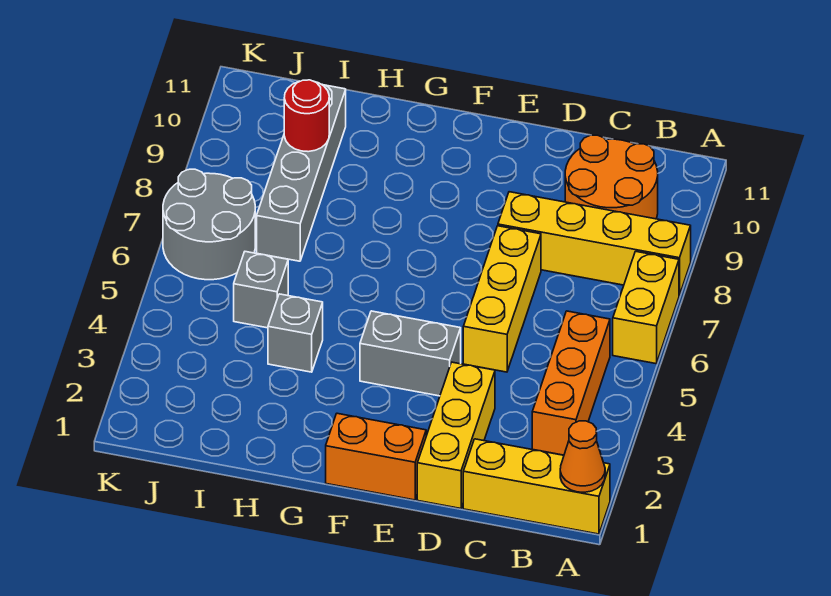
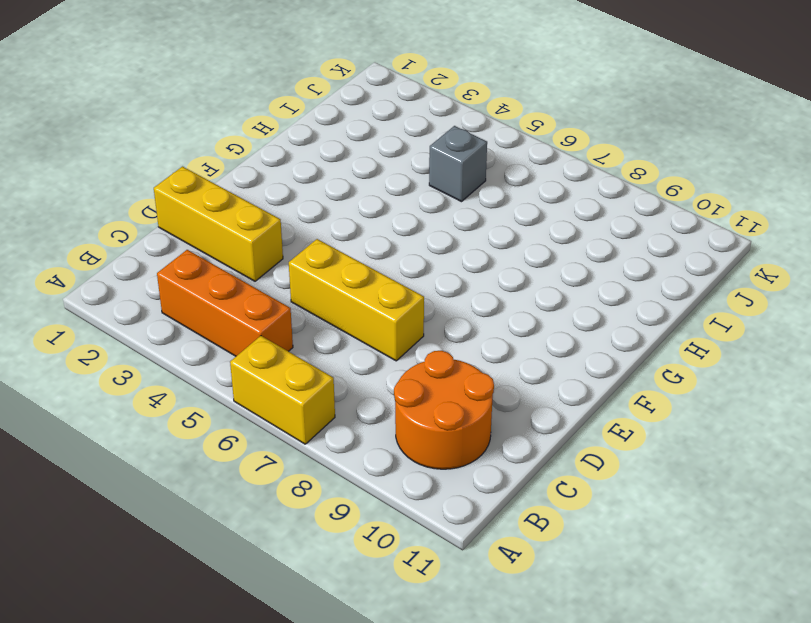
none -> yellow brick A1:C1 level 1
none -> yellow brick A8:D8 level 1
none -> orange brick E1:F1 level 1

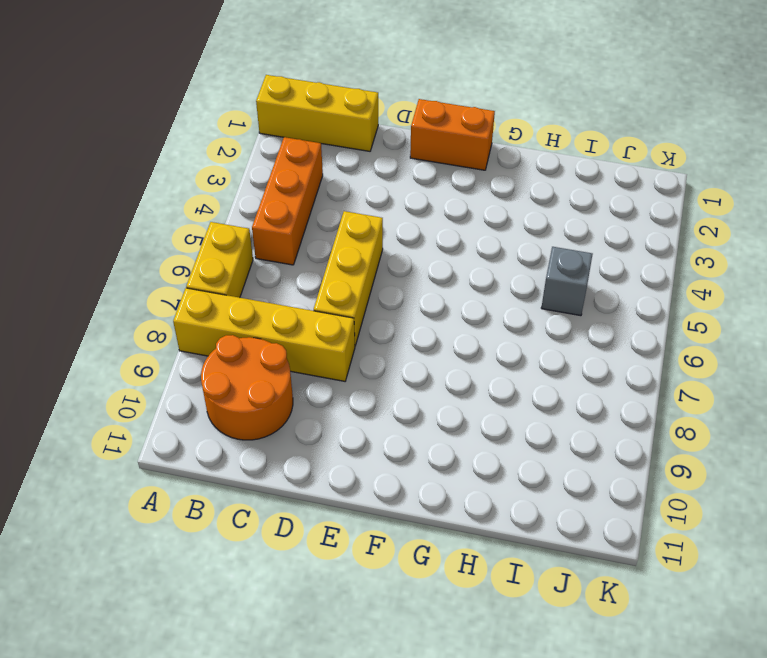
none -> yellow brick D1:D3 level 1
none -> grey brick E4:F4 level 1
none -> grey brick H4 level 1

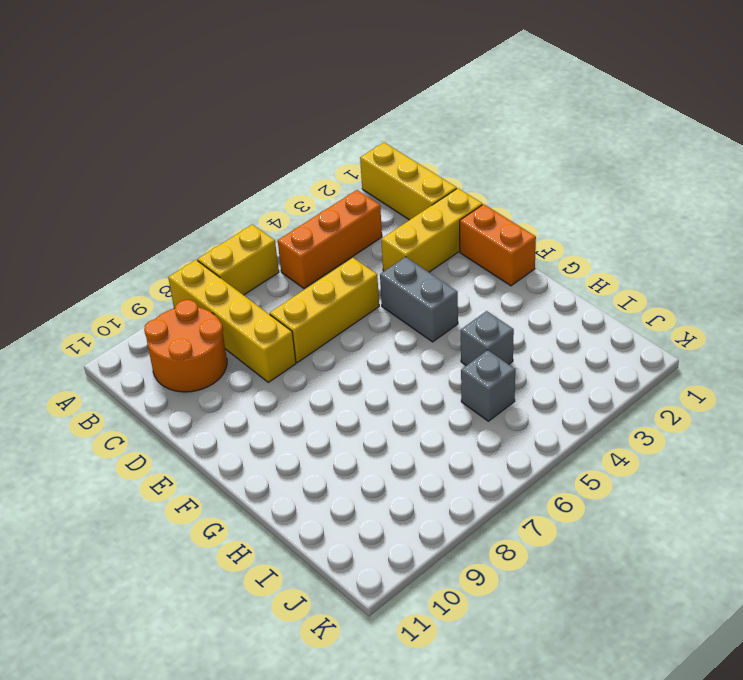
none -> grey brick I7:I10 level 1
none -> grey round brick J6:K7 level 1
none -> orange cone A1 level 2

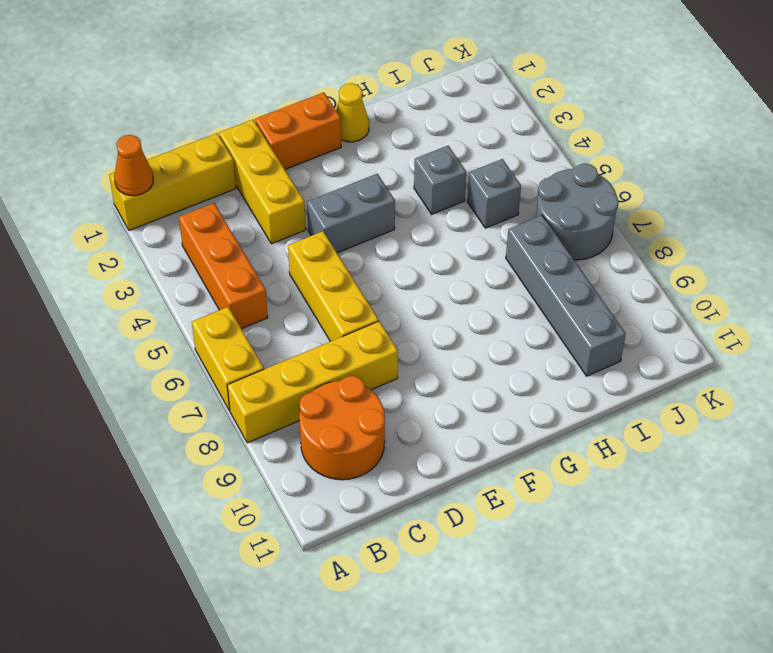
yellow cone G1 level 1 -> none
none -> red round brick I9 level 2

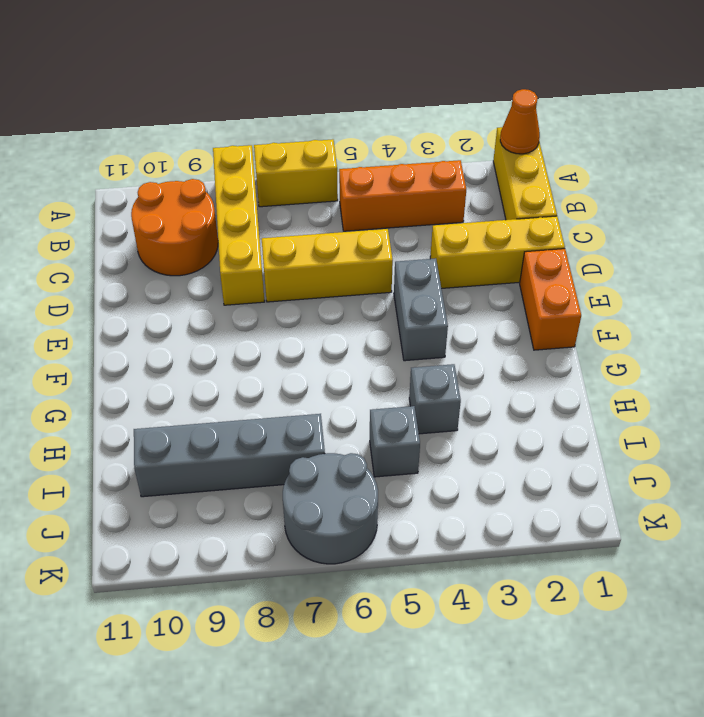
none -> red round brick I9 level 2

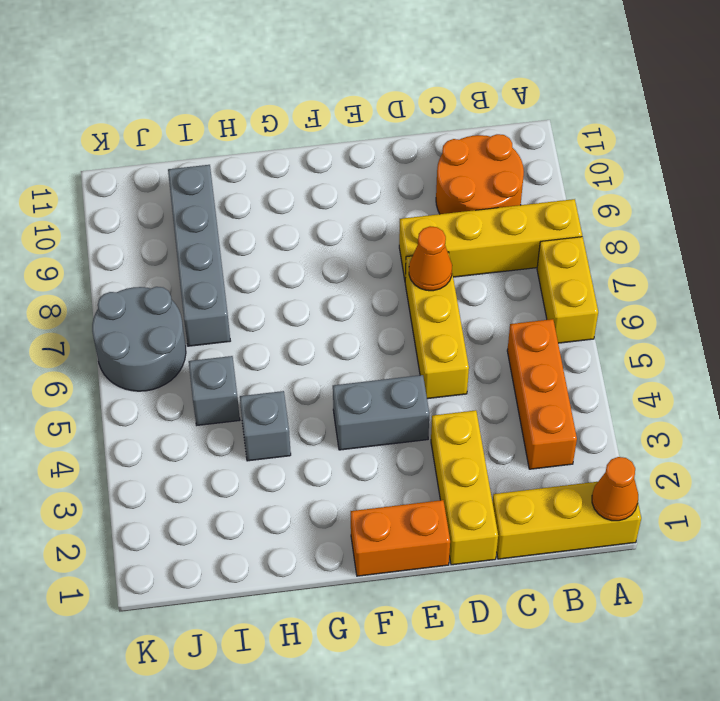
orange cone D7 level 2 -> none
none -> red round brick I9 level 2

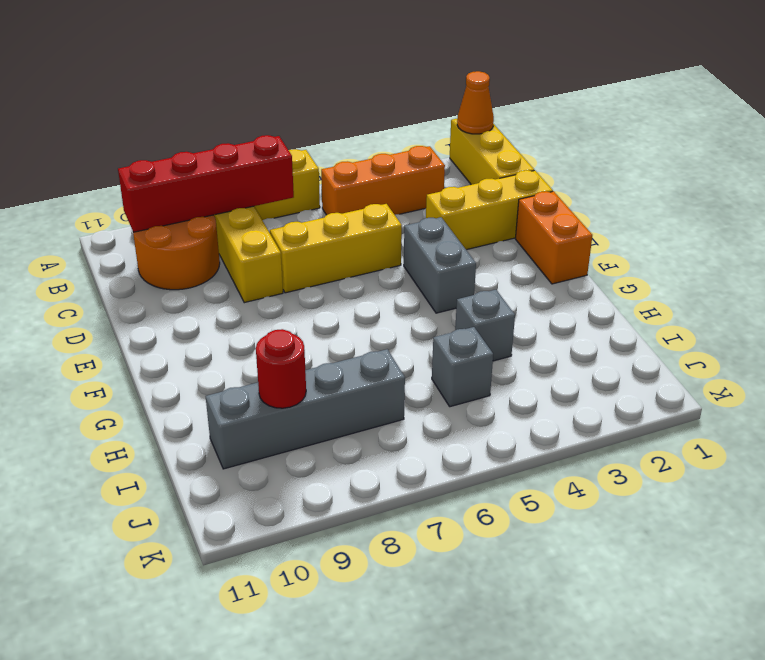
red brick B7:B10 level 2 -> none
none -> grey round brick J6:K7 level 1

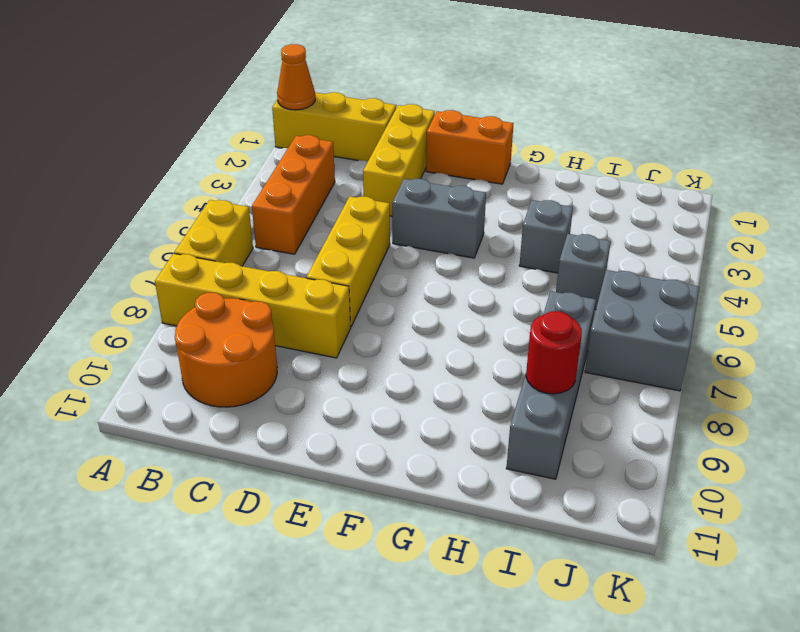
grey brick J6:K7 level 1 -> grey round brick J6:K7 level 1

